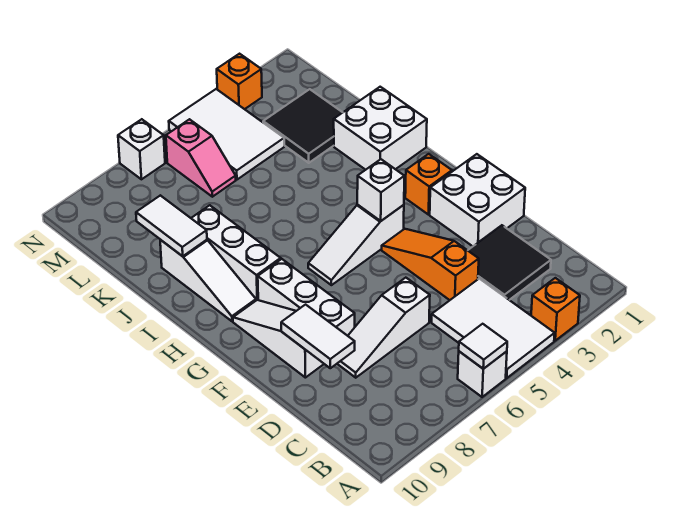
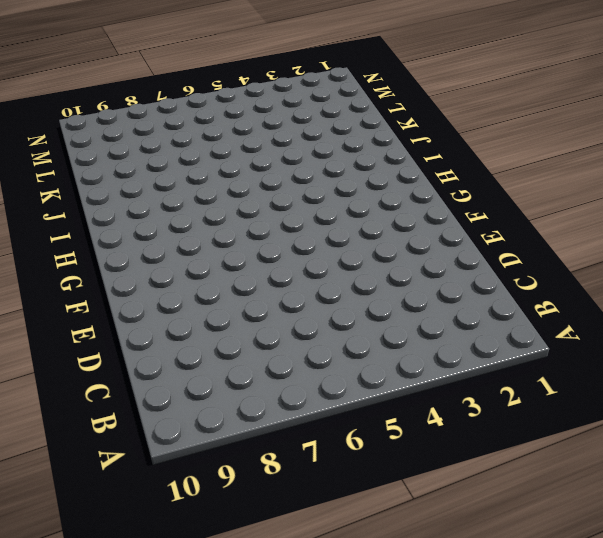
none -> orange brick A3 level 1
none -> white tile A4:C5 level 1
none -> white brick A6 level 1

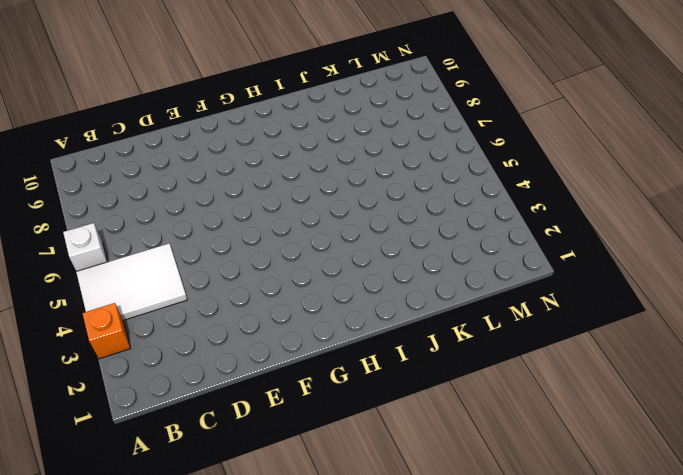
none -> black tile C2:D3 level 1
none -> orange slope D4:F4 level 1 top D
none -> white slope D6:D8 level 1 top 6

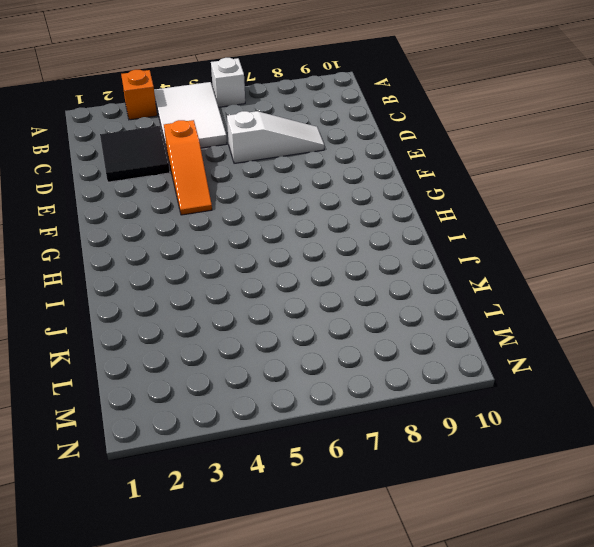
none -> white brick E1:F2 level 1
none -> white brick E8:G8 level 1
none -> white slope E9:G9 level 1 top E

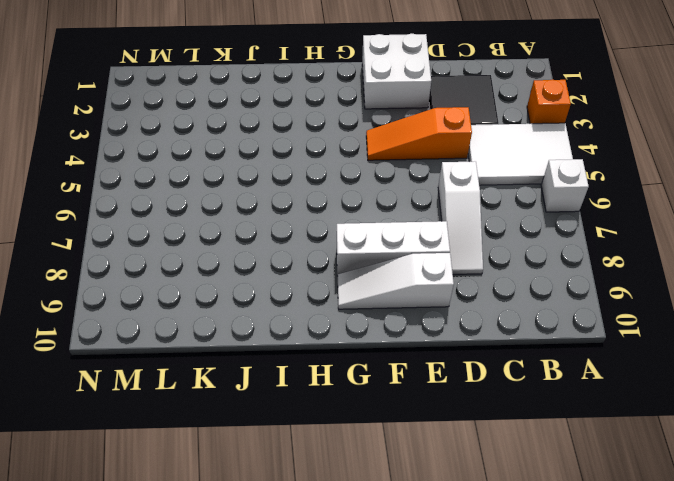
none -> orange brick G2 level 1
none -> white slope G4:G6 level 1 top 4
none -> white brick H8:J8 level 1

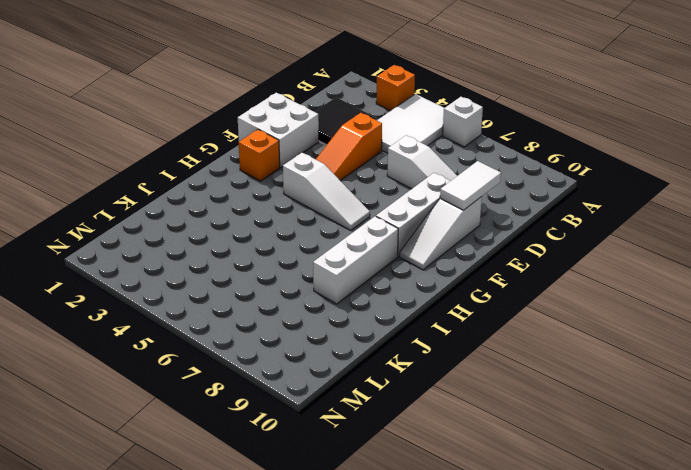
none -> white slope H9:J9 level 1 top J
none -> white brick I1:J2 level 1
none -> black tile K2:L3 level 1

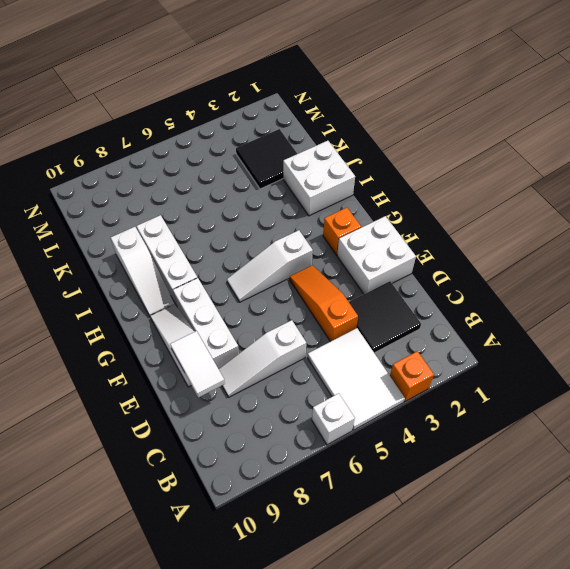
none -> white tile L4:N5 level 1
none -> pink slope L6:M6 level 1 top M
none -> orange brick N3 level 1

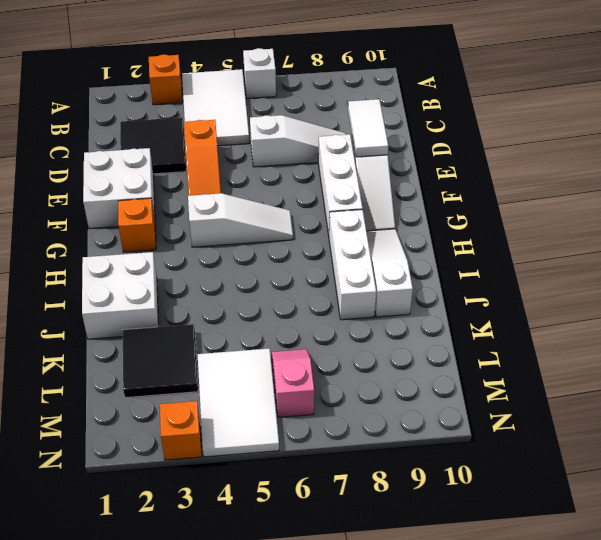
none -> white brick N7 level 1
none -> white tile A6 level 2
none -> white brick G4 level 2

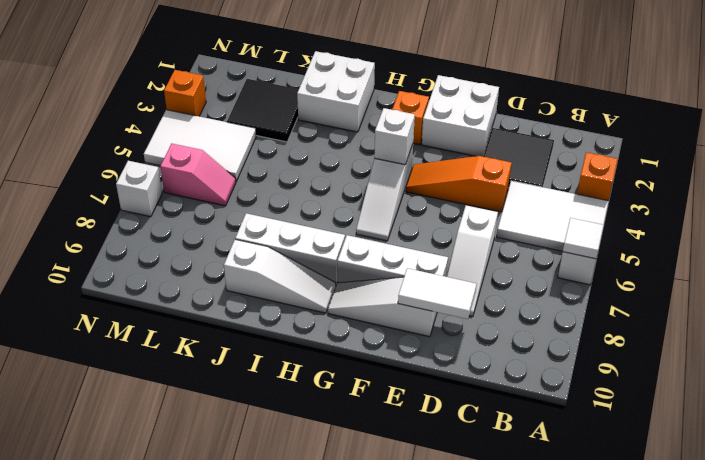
none -> white tile J9:K9 level 2

